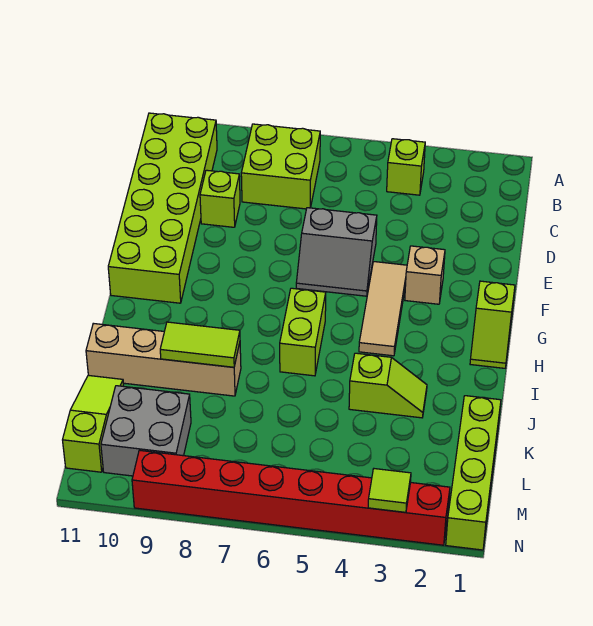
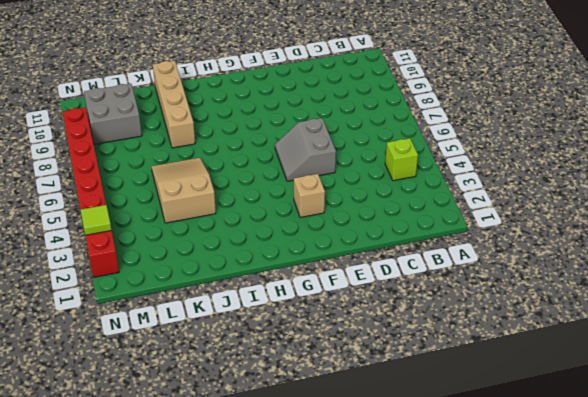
tan slope J4:K6 level 1 top 4 -> lime slope J3:J4 level 1 top 4
none -> lime brick B7:C8 level 1
none -> lime brick B10:G11 level 1
none -> lime brick D9 level 1

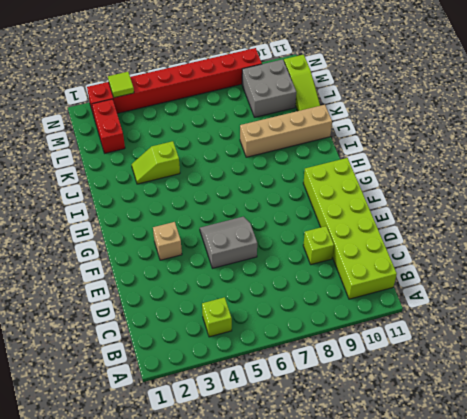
red brick L2:M2 level 1 -> none
none -> lime brick B7:C8 level 1
none -> tan tile F4:H4 level 1
none -> lime slope G1:H1 level 1 top G

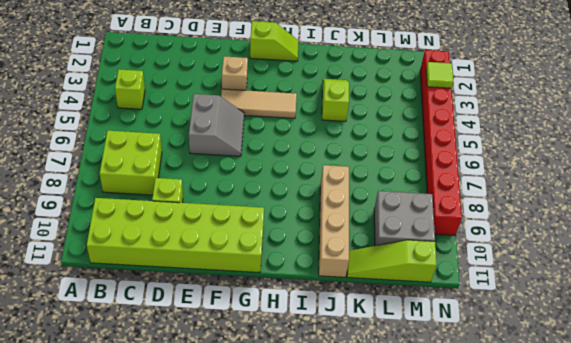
none -> lime brick H6:I6 level 1
none -> lime brick K1:N1 level 1
none -> lime tile J8:J9 level 2

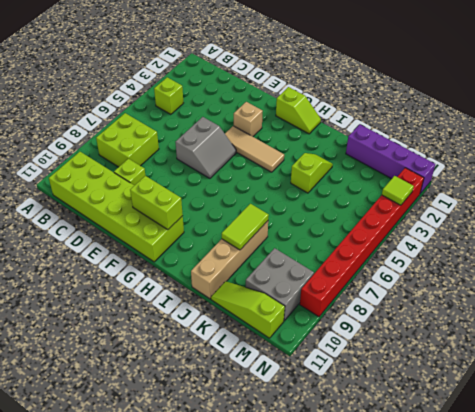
lime brick F10:G10 level 2 -> lime brick H6:I6 level 1
purple brick K1:N1 level 1 -> lime brick K1:N1 level 1

